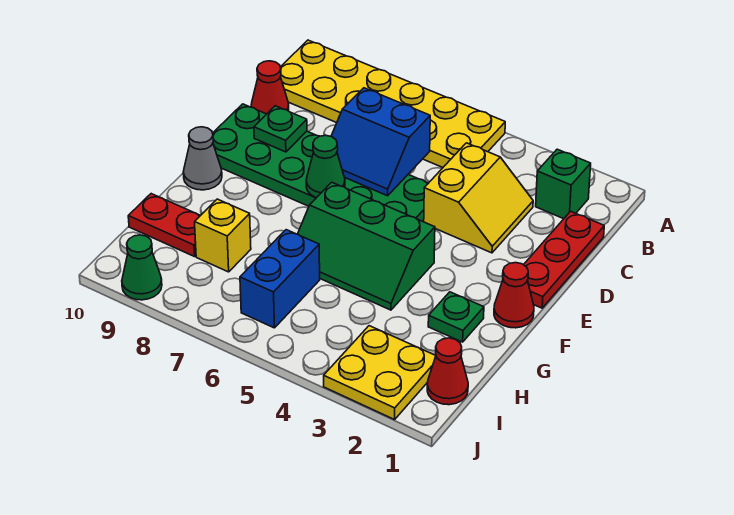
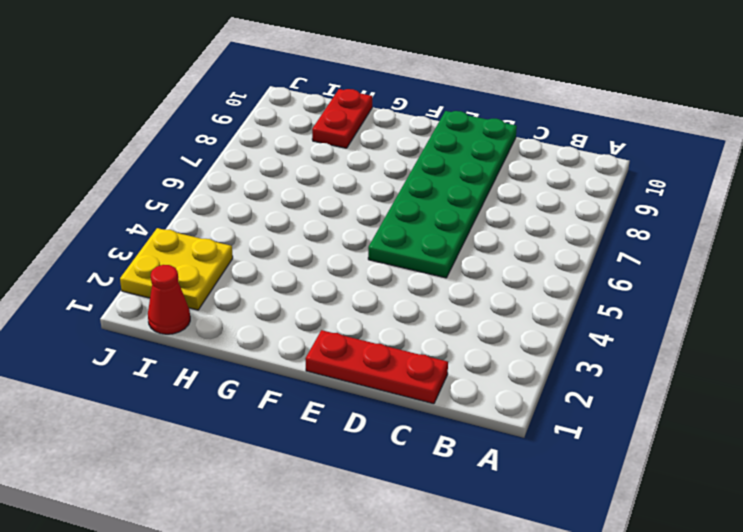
none -> yellow plate A5:B10 level 1
none -> green brick B2 level 1
none -> yellow slope C3:D4 level 1 top 4

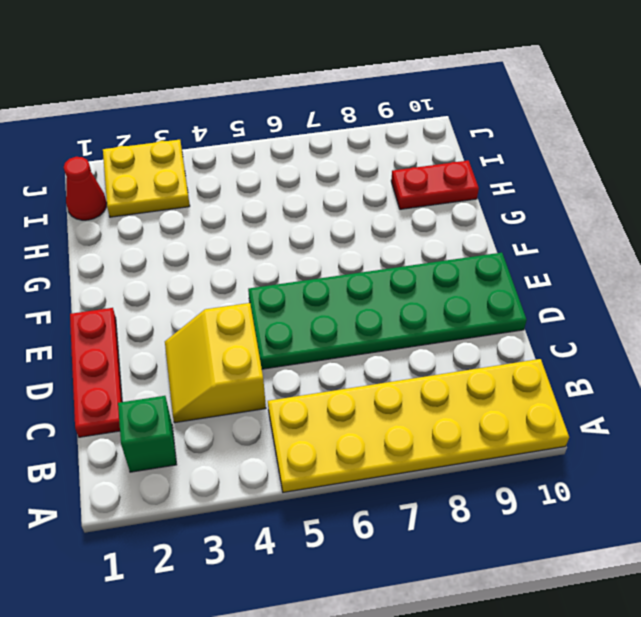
none -> red cone C10 level 1
none -> red cone F1 level 1
none -> green slope F4:G6 level 1 top F

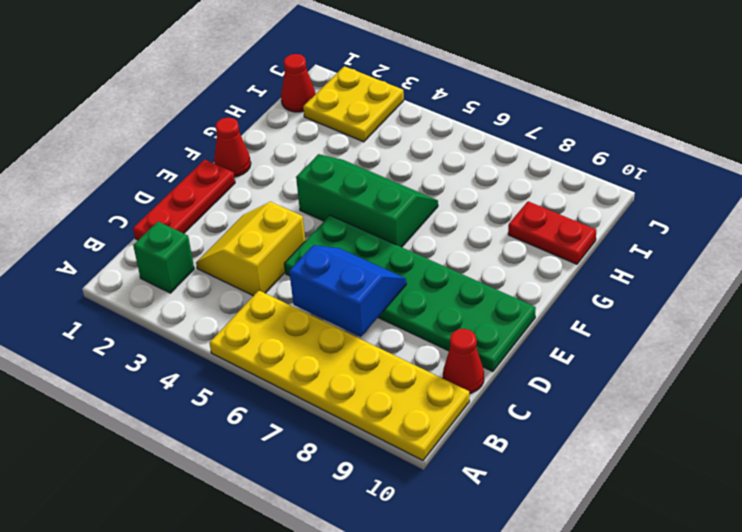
none -> grey cone F10 level 1
none -> green plate G2 level 1
none -> blue brick H6:I6 level 1

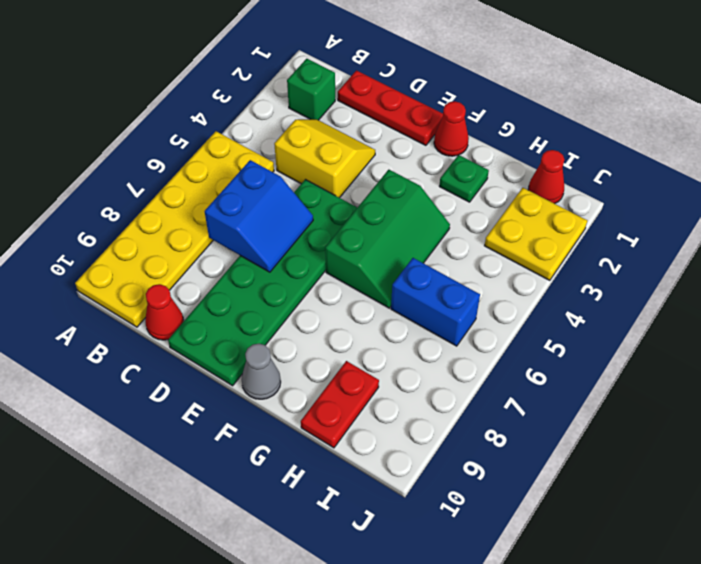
none -> yellow brick H8 level 1
none -> green cone J9 level 1
none -> green plate D9 level 2

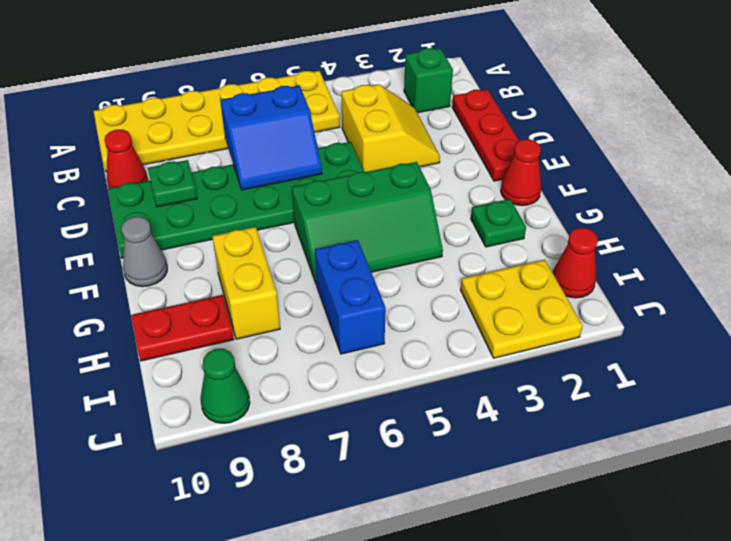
yellow brick G8:H8 level 1 -> yellow brick H8 level 1
none -> green cone E7 level 2

